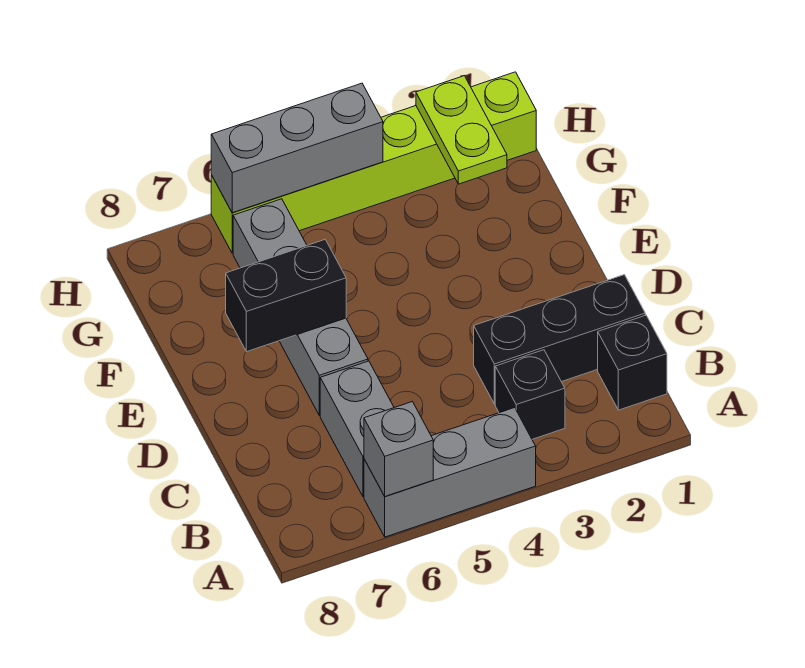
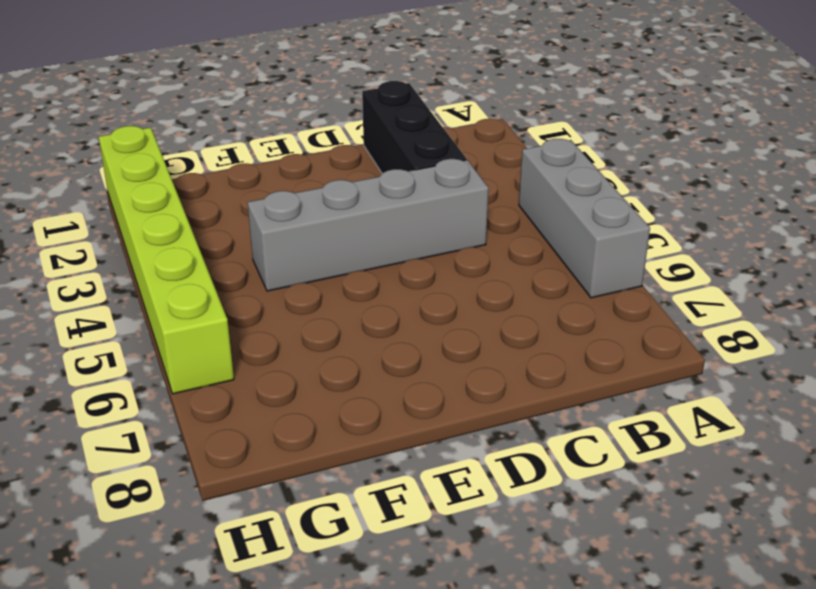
grey brick C4:F4 level 1 -> grey brick D6:G6 level 1
none -> black brick B1 level 1
none -> black brick B3 level 1

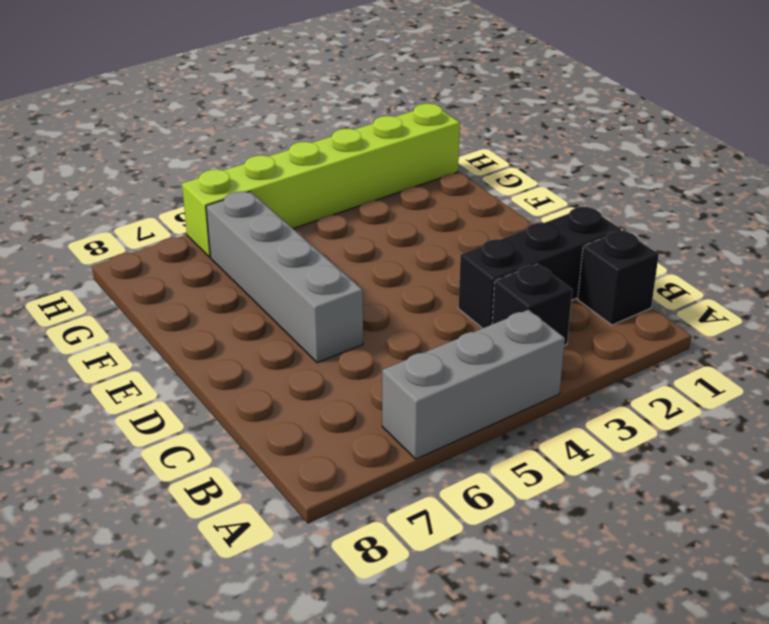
none -> grey brick B6:C6 level 1
none -> grey brick A6 level 2

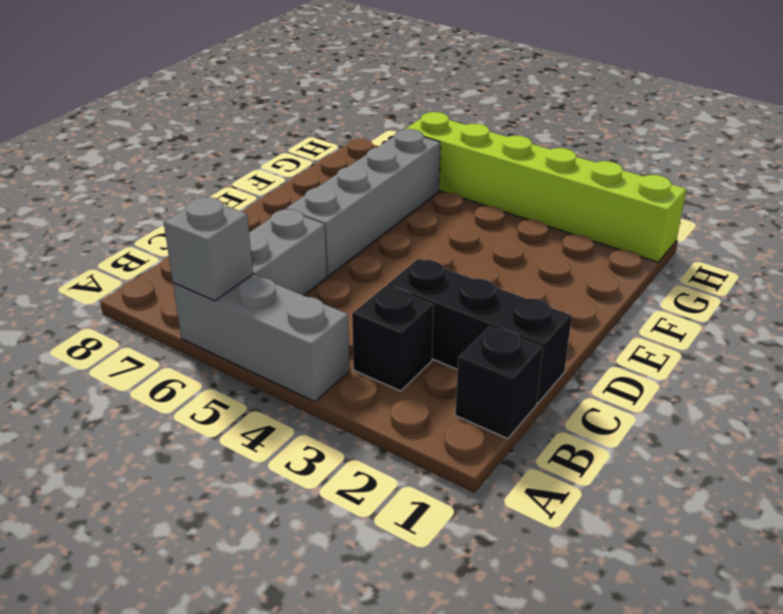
none -> black brick E6:E7 level 2
none -> lime plate G2:H2 level 2

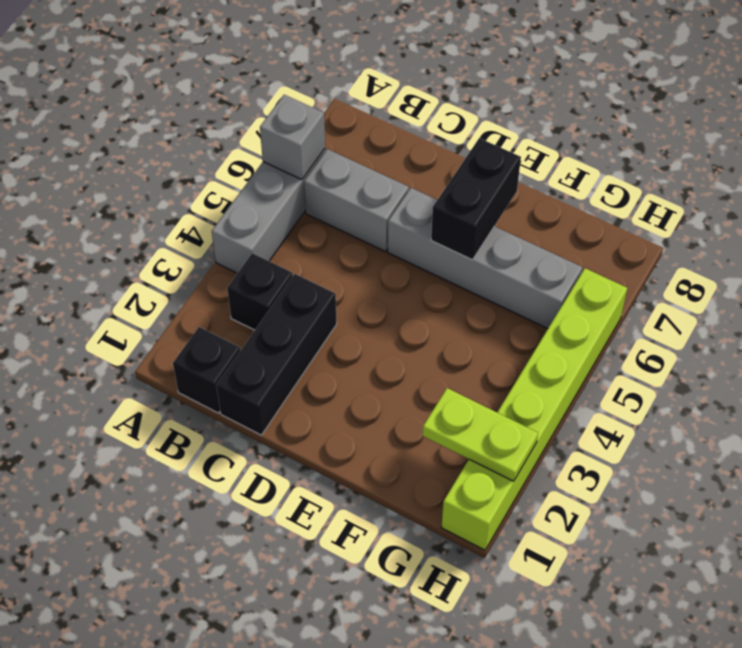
none -> grey brick H4:H6 level 2

